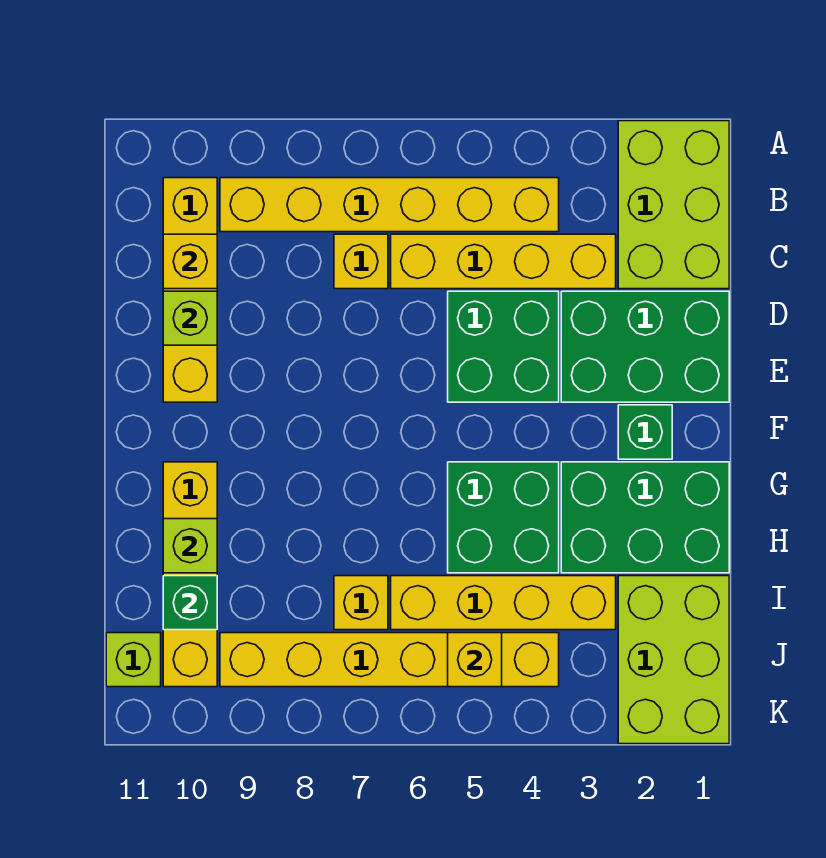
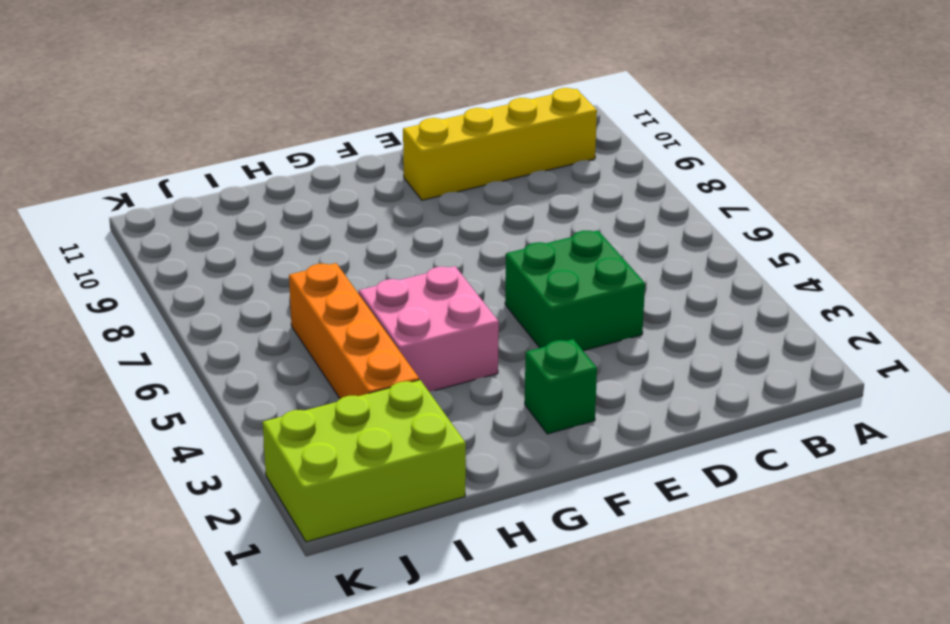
pink brick G4:H5 level 1 -> green brick G4:H5 level 1
orange brick I3:I6 level 1 -> yellow brick I3:I6 level 1
none -> lime brick A1:C2 level 1
none -> yellow brick B4:B9 level 1
none -> yellow brick C3:C6 level 1

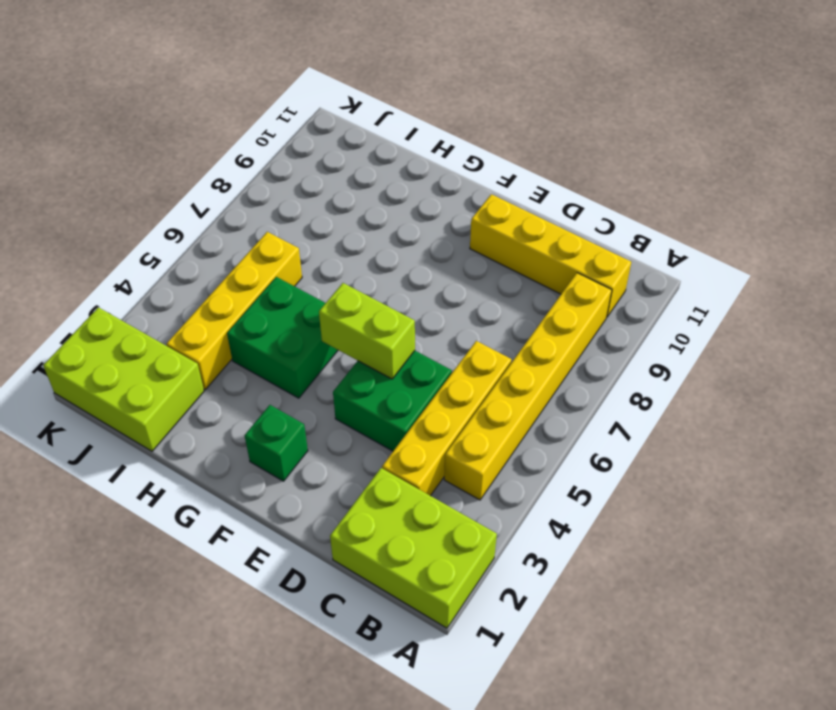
lime brick E5:F5 level 2 -> none
none -> yellow brick C7 level 1
none -> green brick D1:E3 level 1
none -> green brick G1:H3 level 1

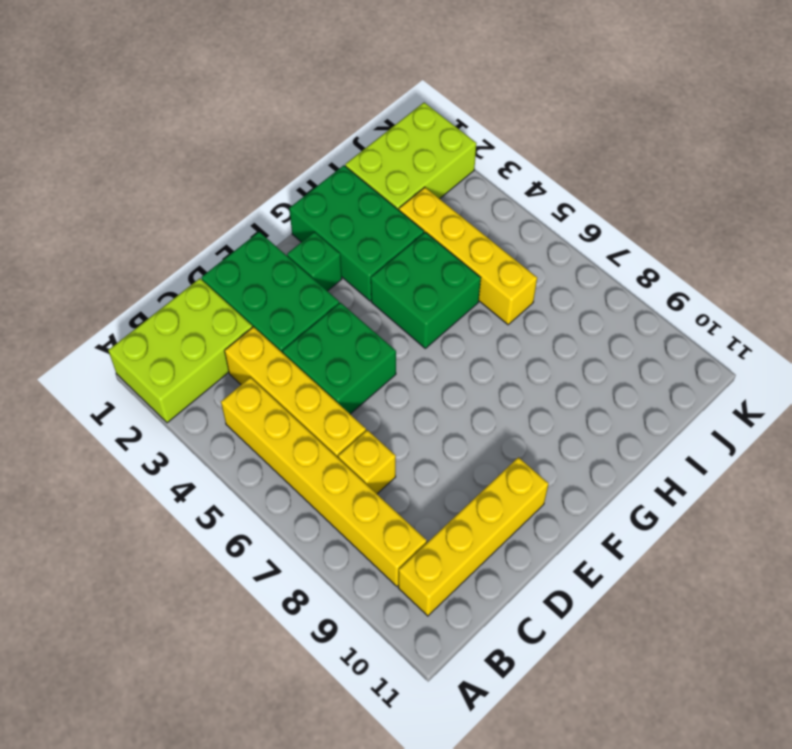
none -> yellow brick G10:J10 level 1
none -> yellow brick I7 level 1
none -> yellow brick J4:J9 level 1

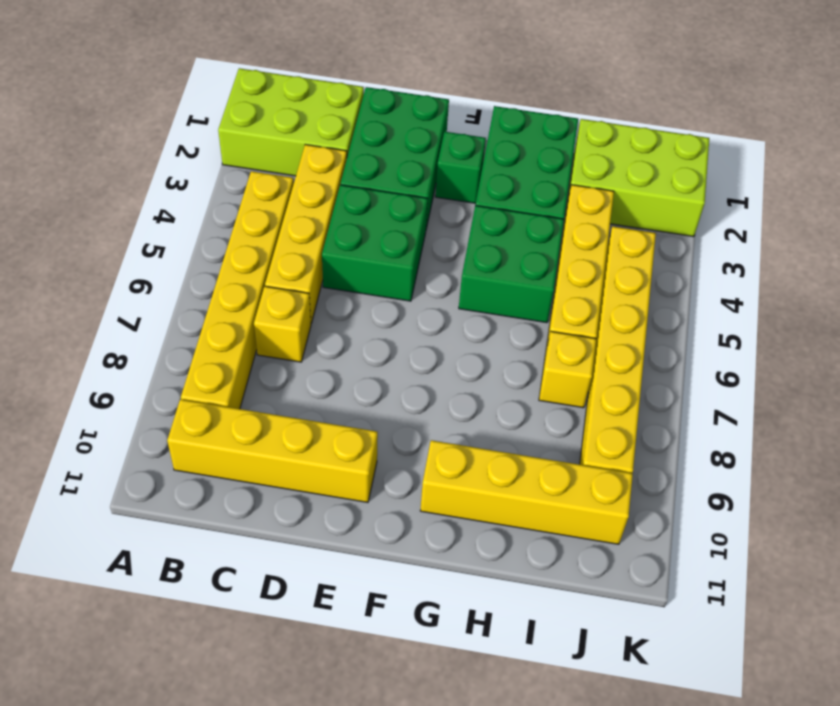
none -> lime brick J11 level 1
none -> yellow brick C10 level 2
none -> lime brick D10 level 2

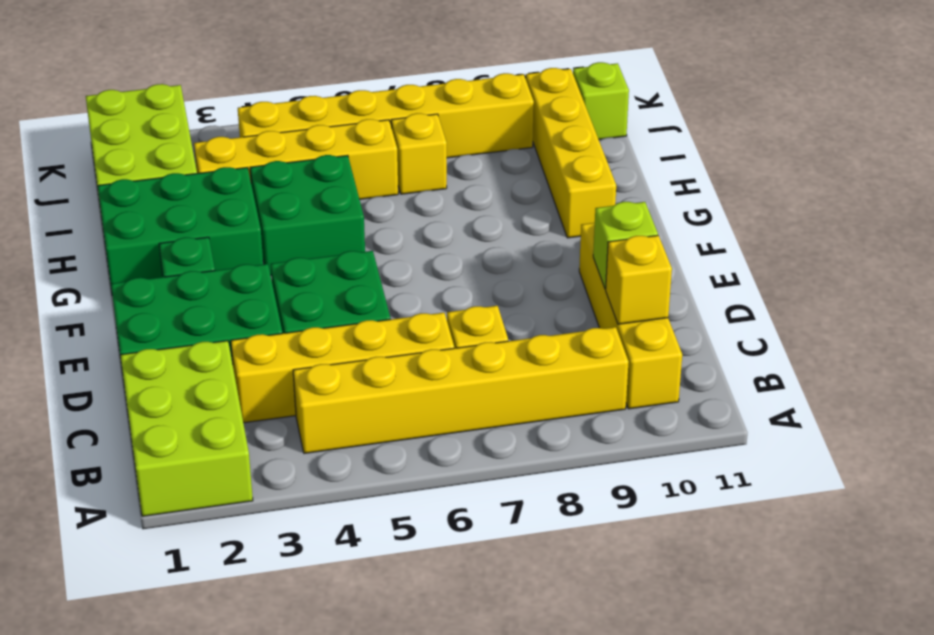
none -> lime brick H10 level 2
none -> green brick I10 level 2
none -> yellow brick J5 level 2

